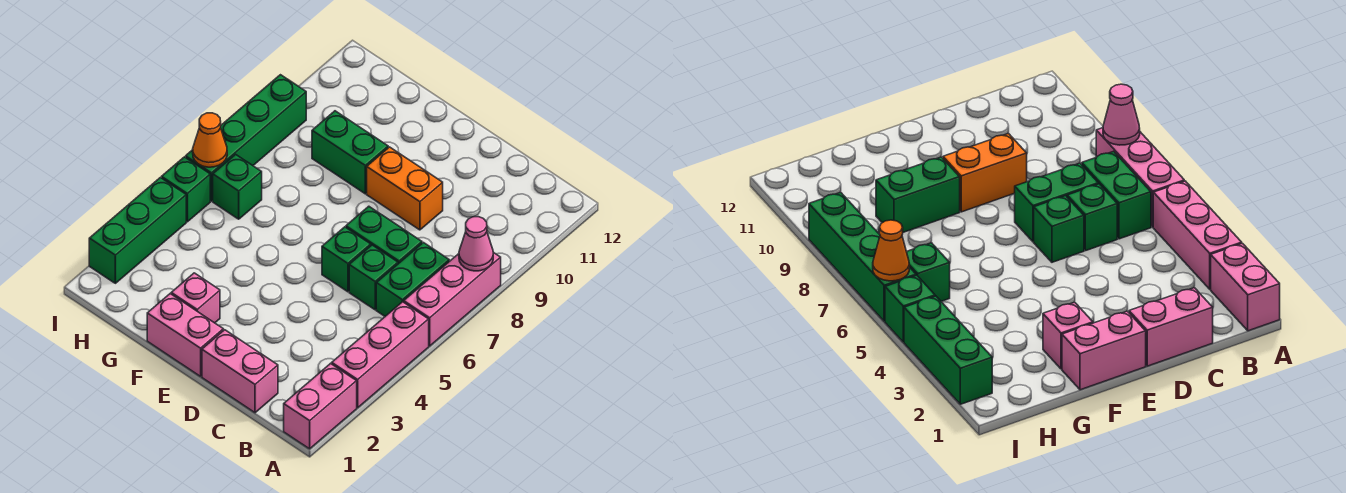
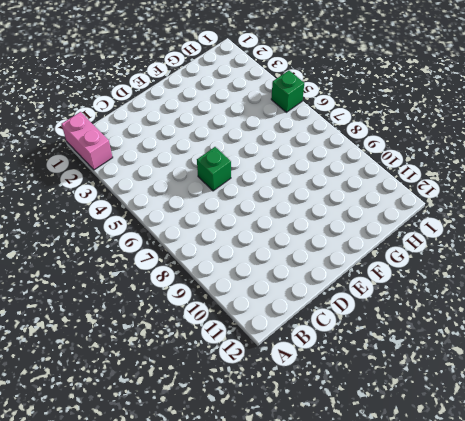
none -> pink brick A3:A5 level 1
none -> pink brick A6:A8 level 1
none -> green brick B6:B7 level 1

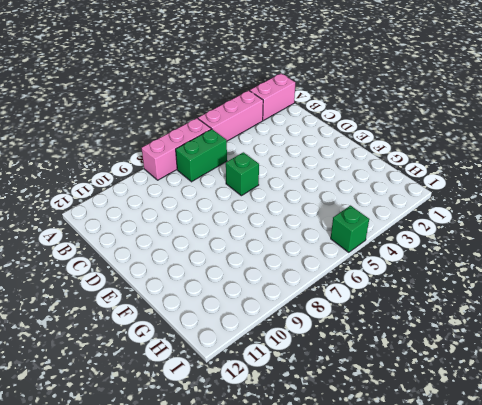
none -> pink brick C1:D1 level 1
none -> green brick C6 level 1
none -> green brick C7:D7 level 1

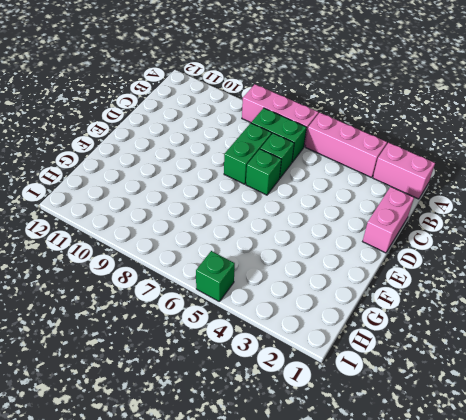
none -> orange brick D9:E9 level 1
none -> pink brick E1:F1 level 1
none -> pink brick F2 level 1

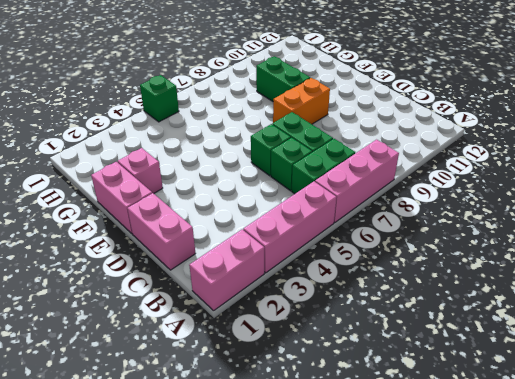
orange brick E8:E9 level 1 -> orange brick D9:E9 level 1
none -> green brick H6 level 1
none -> green brick I2:I4 level 1
none -> green brick I6:I9 level 1

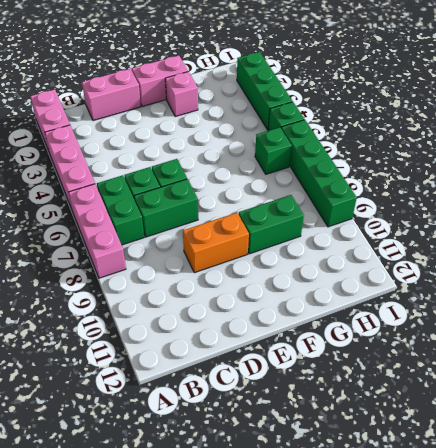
none -> pink cone A8 level 2
none -> orange cone I6 level 2

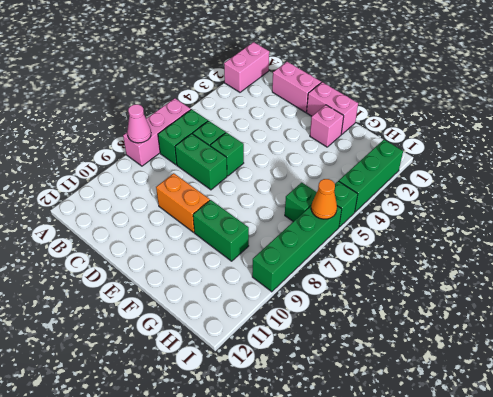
none -> pink brick A3:A5 level 1

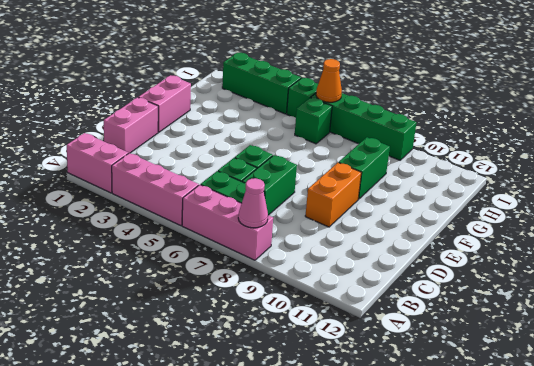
none -> pink brick F2 level 1

